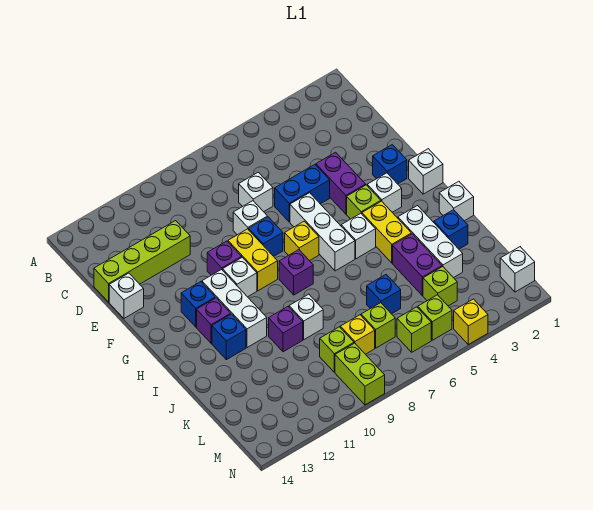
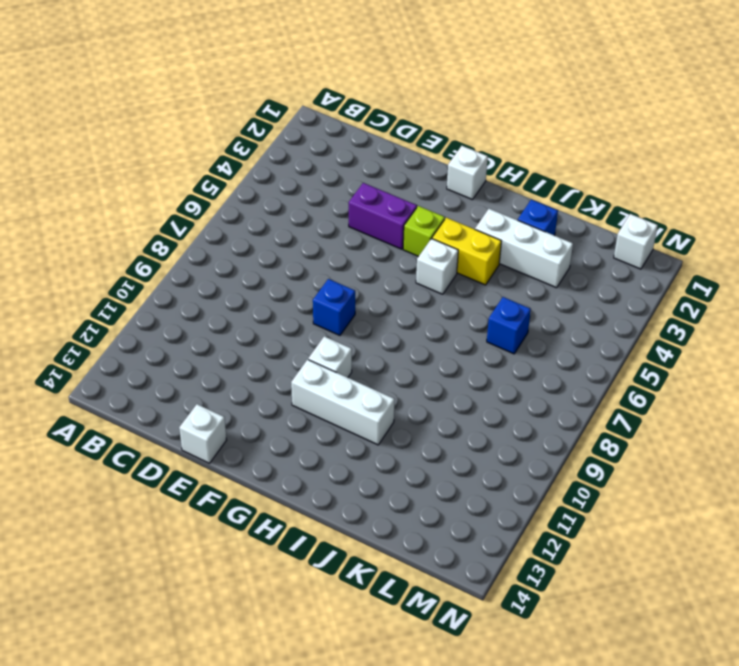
none -> white brick D7 level 1
none -> lime brick D11:D14 level 1
none -> blue brick E5:E6 level 1
none -> white brick E8 level 1

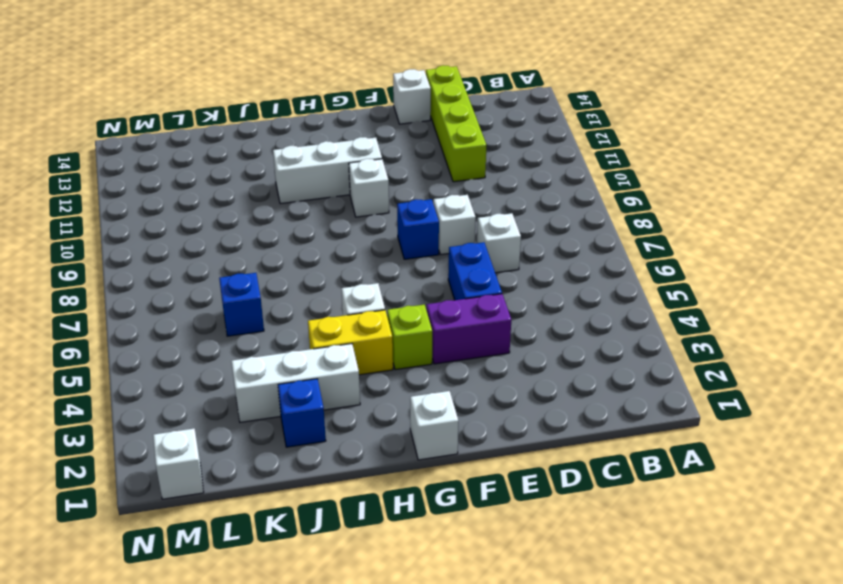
none -> blue brick F2 level 1
none -> white brick F6:H6 level 1
none -> yellow brick F9:G9 level 1
none -> purple brick F10 level 1

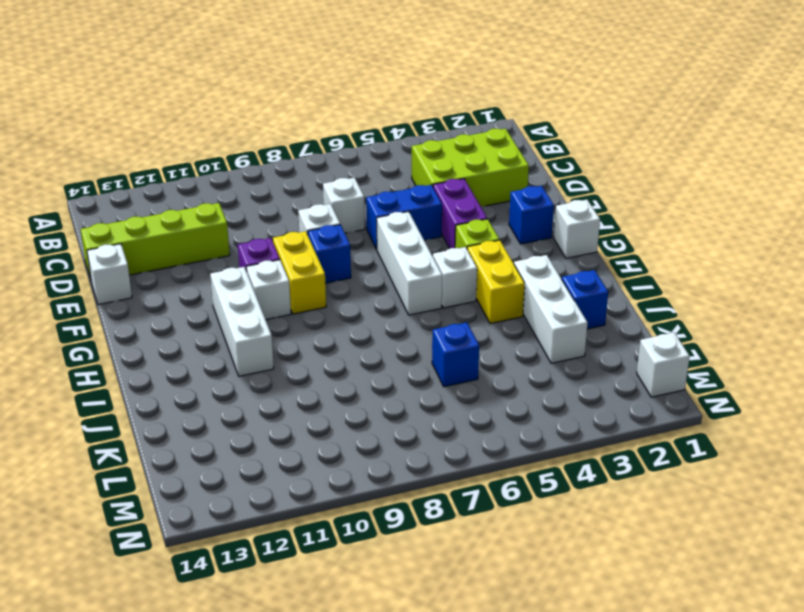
lime brick C2:D4 level 1 -> none
none -> white brick G3 level 1
none -> yellow brick G7 level 1
none -> blue brick G12 level 1
none -> purple brick H8 level 1

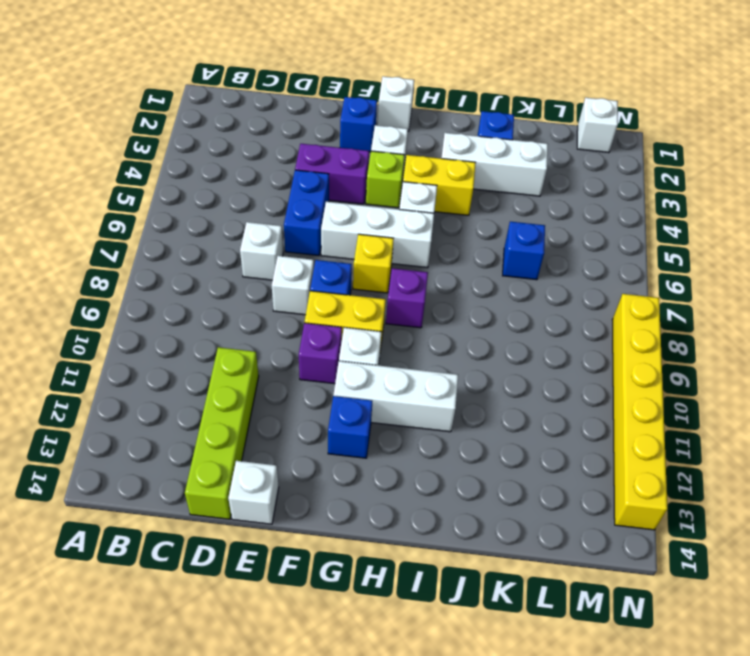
yellow brick N8:N13 level 1 -> lime brick M9:N9 level 1
none -> purple brick H12 level 1
none -> white brick I1 level 1
none -> blue brick I12 level 1
none -> purple brick J4:K4 level 1

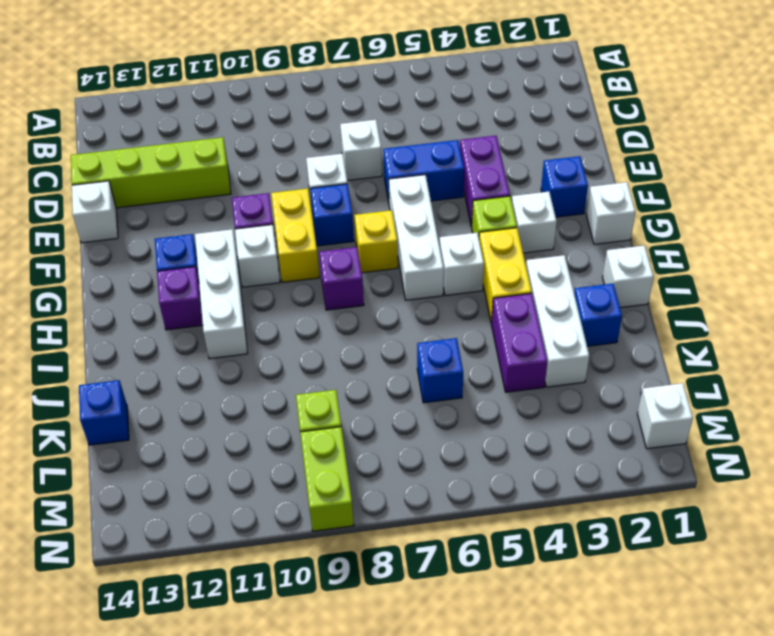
blue brick K14 level 1 -> blue brick I12 level 1
none -> white brick J9 level 1
none -> purple brick J10 level 1
none -> lime brick L4 level 1
none -> lime brick L7 level 1

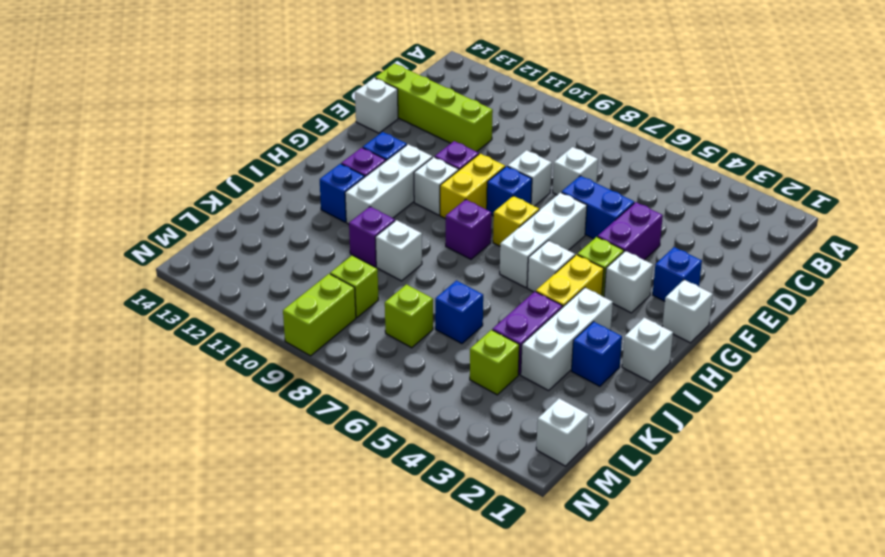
none -> yellow brick L8 level 1
none -> lime brick M5 level 1
none -> lime brick M6 level 1
none -> yellow brick N4 level 1

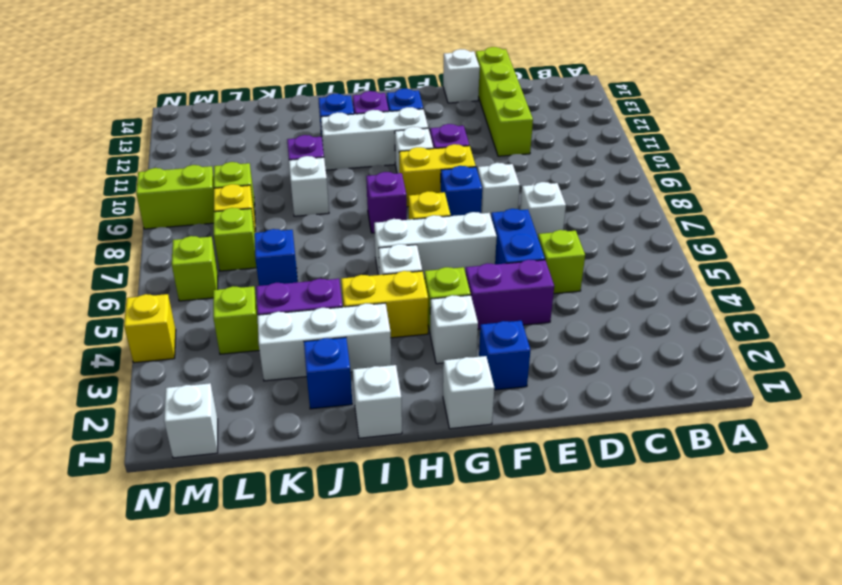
lime brick D5 level 1 -> lime brick M5 level 1

